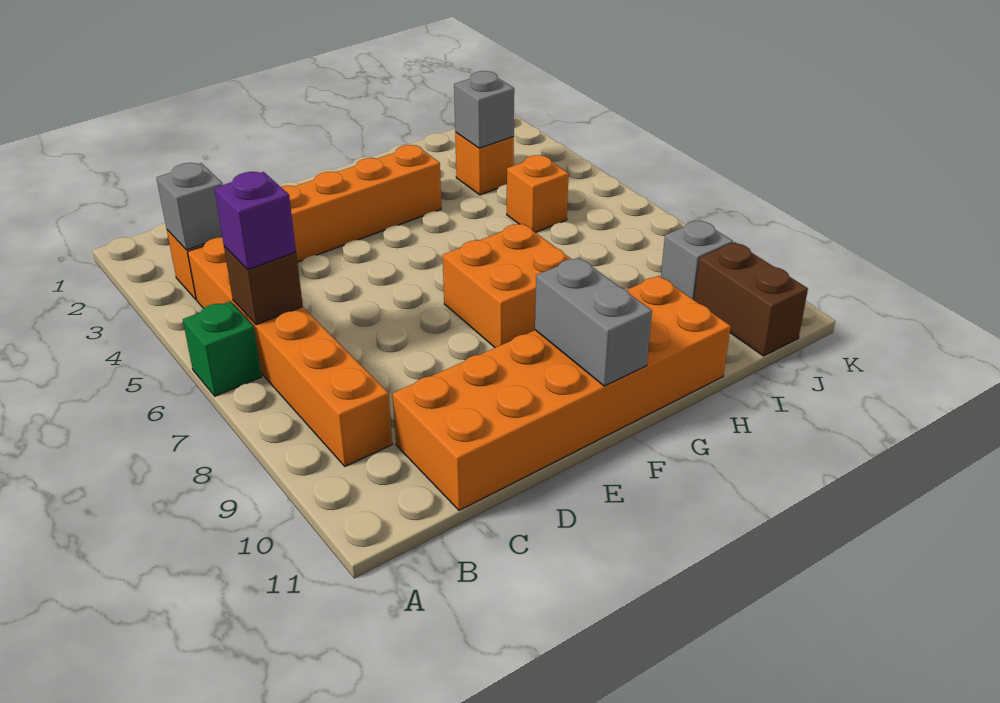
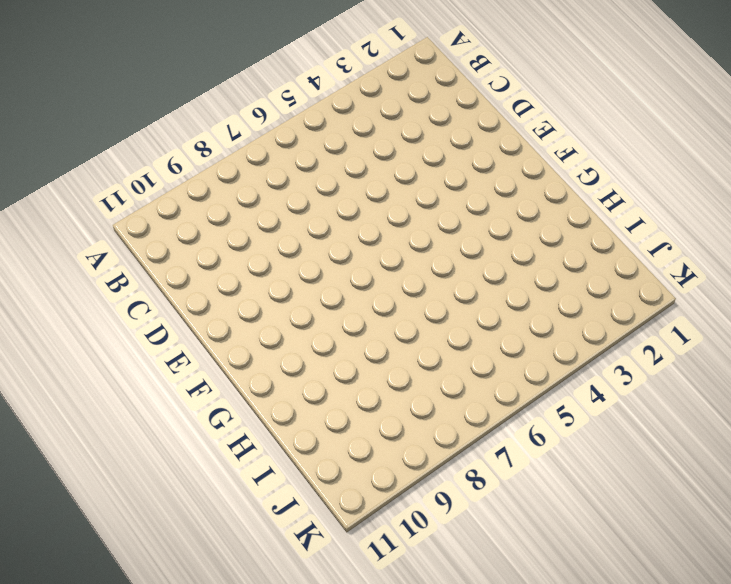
none -> green brick A6 level 1
none -> orange brick B3:G3 level 1
none -> orange brick B4:B9 level 1

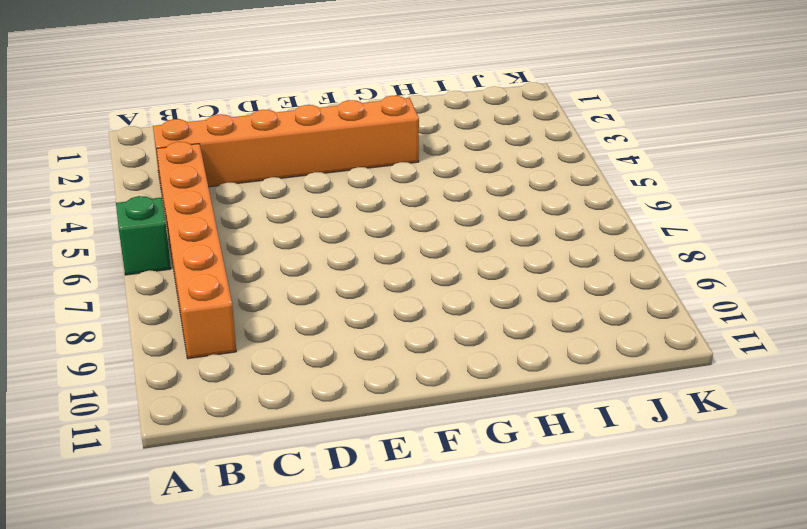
none -> orange brick C10:H11 level 1
none -> orange brick F7:G8 level 1
none -> orange brick I3 level 1

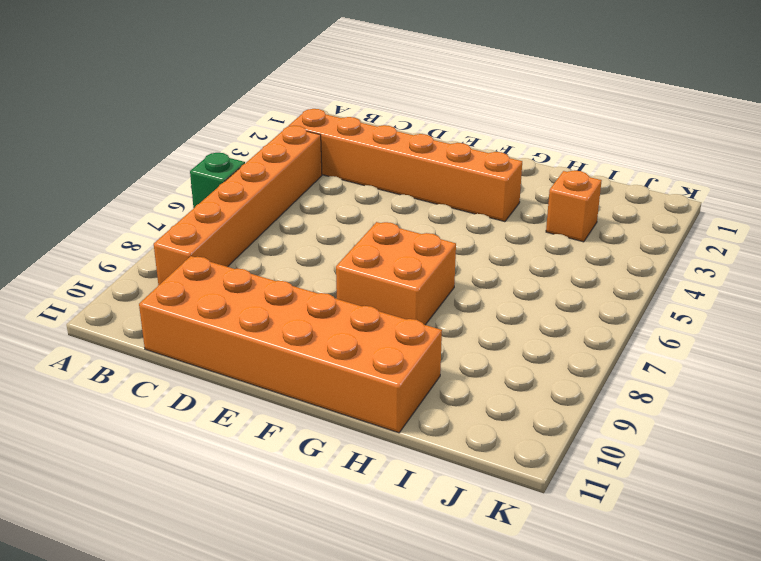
none -> orange brick I5 level 1
none -> grey brick J9 level 1
none -> brown brick J10:J11 level 1

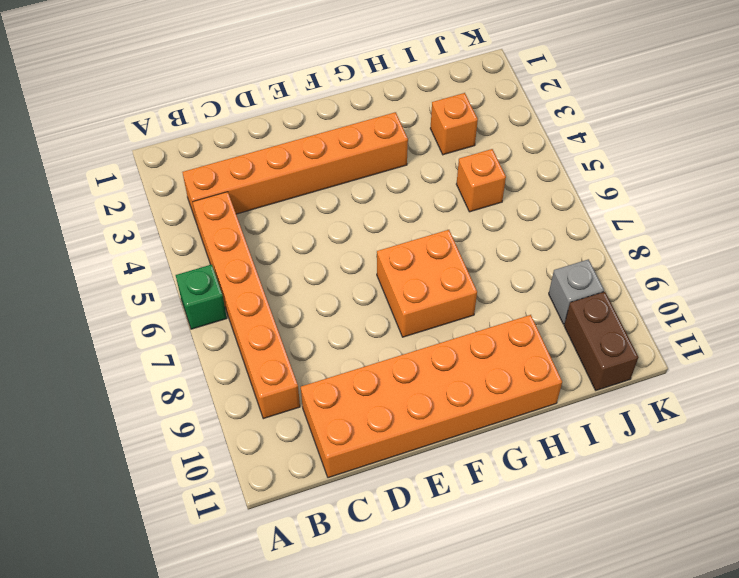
none -> grey brick B3 level 2
none -> brown brick B6 level 2
none -> grey brick F10:F11 level 2

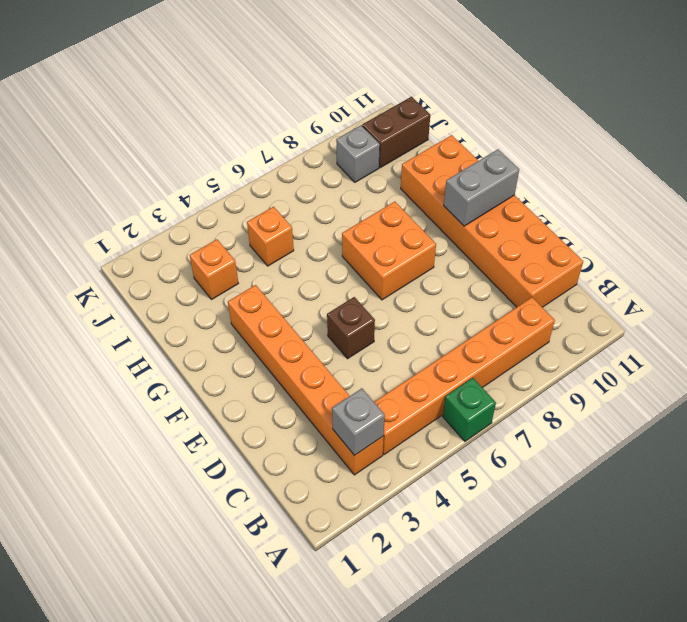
brown brick E5 level 1 -> brown brick B6 level 2
none -> grey brick I3 level 2
none -> purple brick B6 level 3

